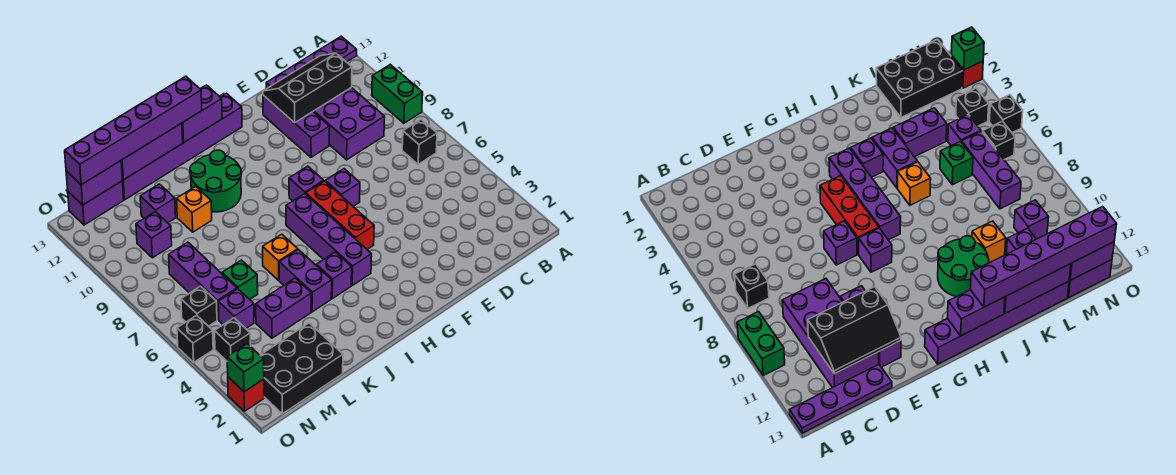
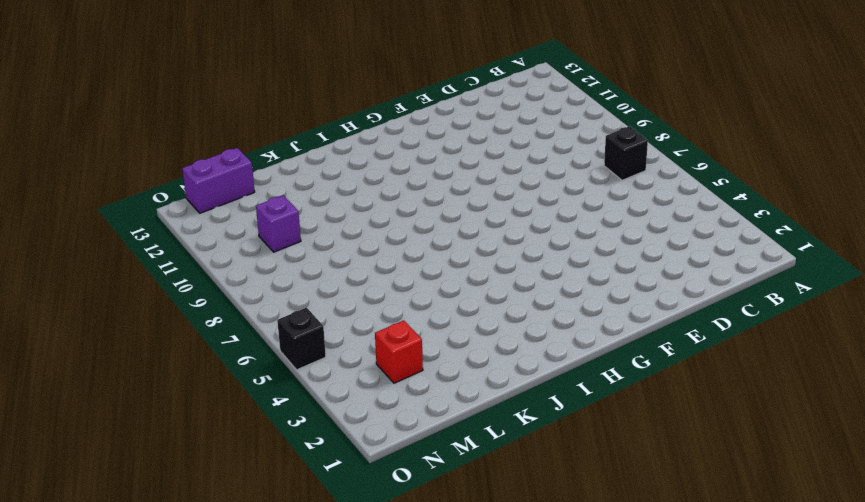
red brick M3 level 1 -> red brick O2 level 1
none -> green brick A9:A10 level 1
none -> purple plate A13:D13 level 1
none -> purple brick C9:D12 level 1
none -> purple brick E10:E12 level 1

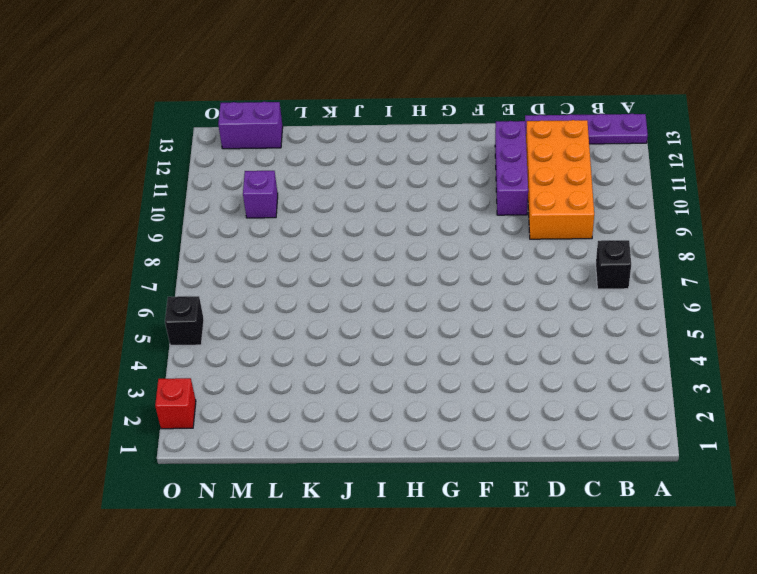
orange brick C9:D12 level 1 -> purple brick C9:D12 level 1
none -> green brick A9:A10 level 1
none -> purple brick F7 level 1
none -> red brick G5:G7 level 1
none -> purple brick G8 level 1

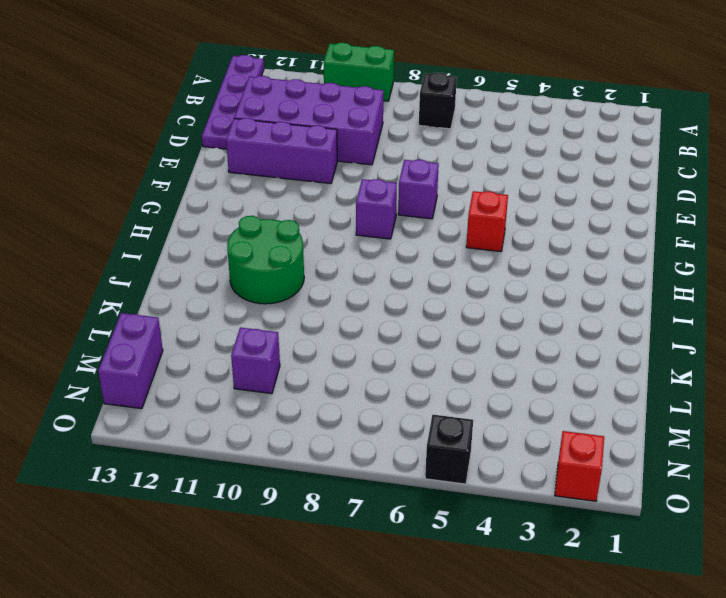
red brick G5 level 1 -> red brick G5:G7 level 1
none -> purple brick G13:L13 level 1
none -> purple brick H4:H7 level 1
none -> purple brick I4 level 1
none -> purple brick J4:J5 level 1

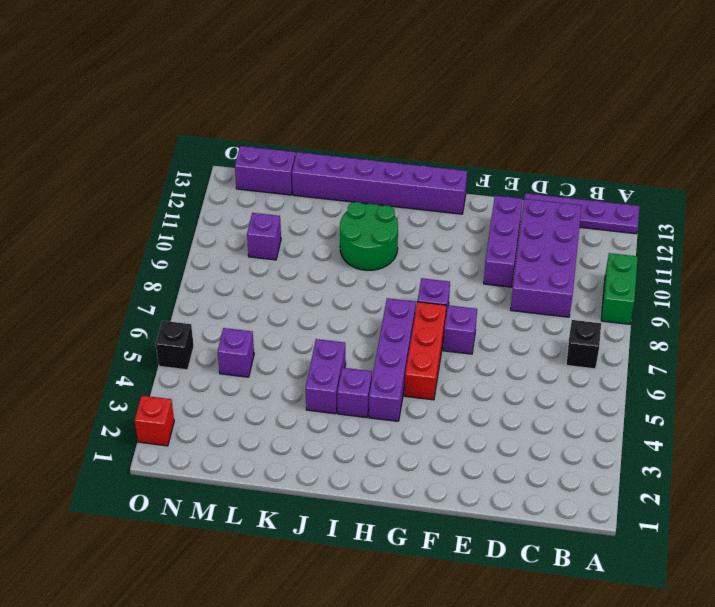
none -> orange brick J6 level 1
none -> purple brick K4:L4 level 1
none -> orange brick K10 level 1
none -> black brick L1:N2 level 1

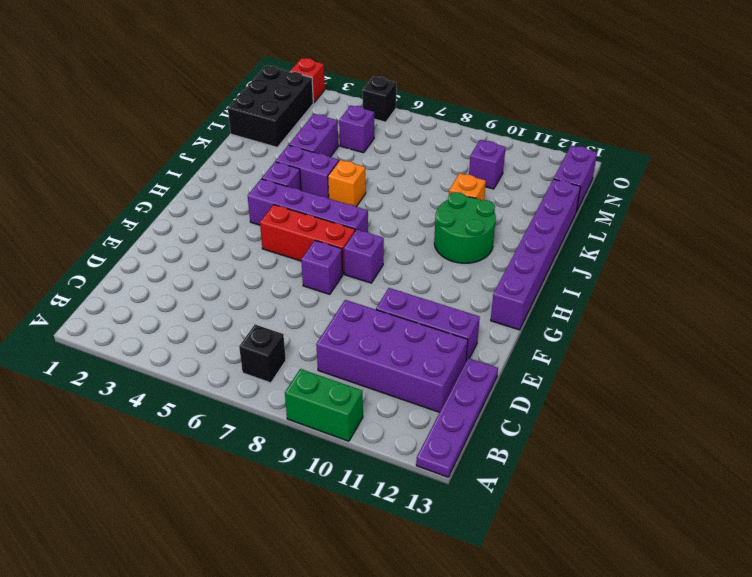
none -> green brick L6 level 1
none -> purple brick L11 level 1
none -> purple brick M6:M8 level 1
none -> black brick N4 level 1

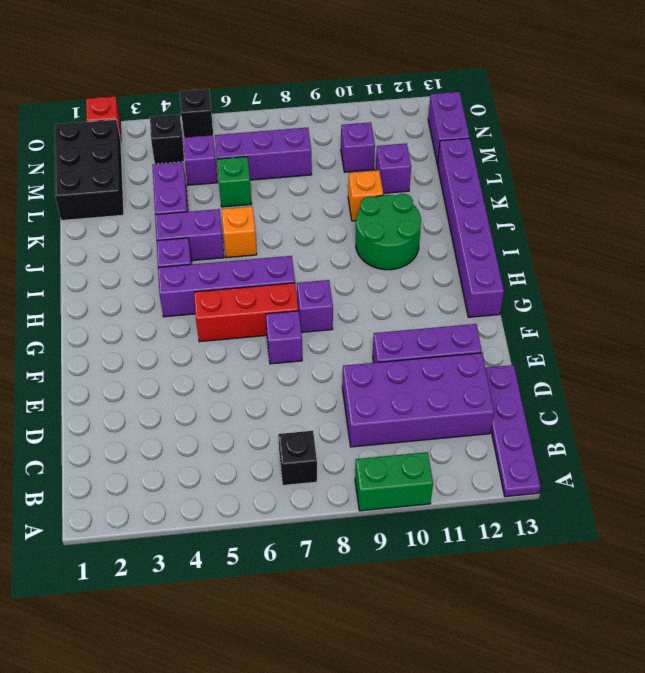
none -> black brick N6 level 1
none -> black slope C11:E12 level 2 top 11
none -> purple brick H13:I13 level 2
none -> purple brick J13:L13 level 2

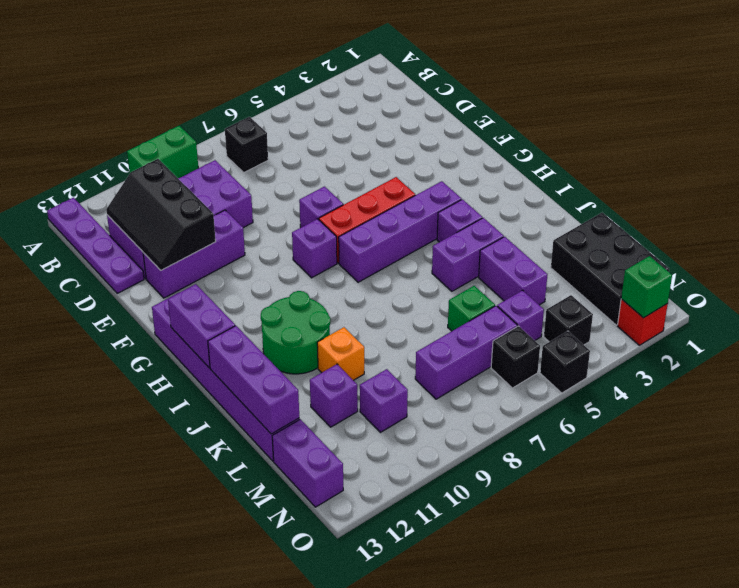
none -> orange brick J6 level 1
none -> purple brick M13:N13 level 2
none -> purple brick I13:N13 level 3

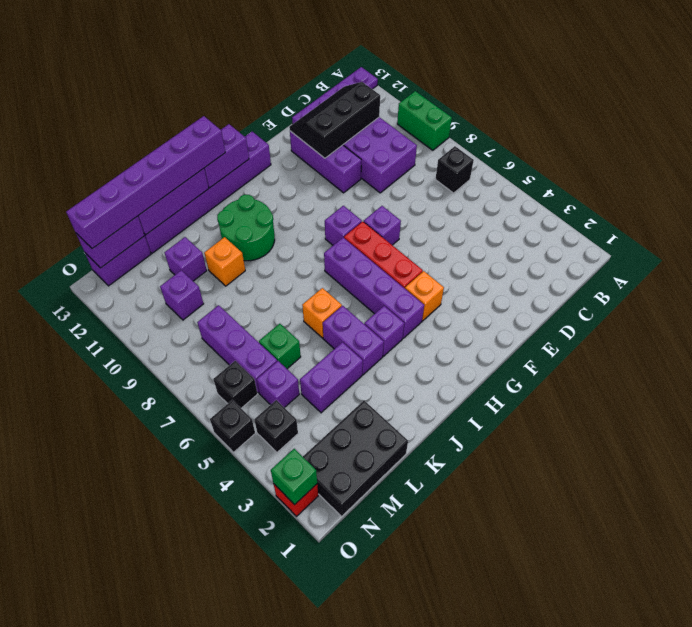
orange brick G4 level 1 -> none

